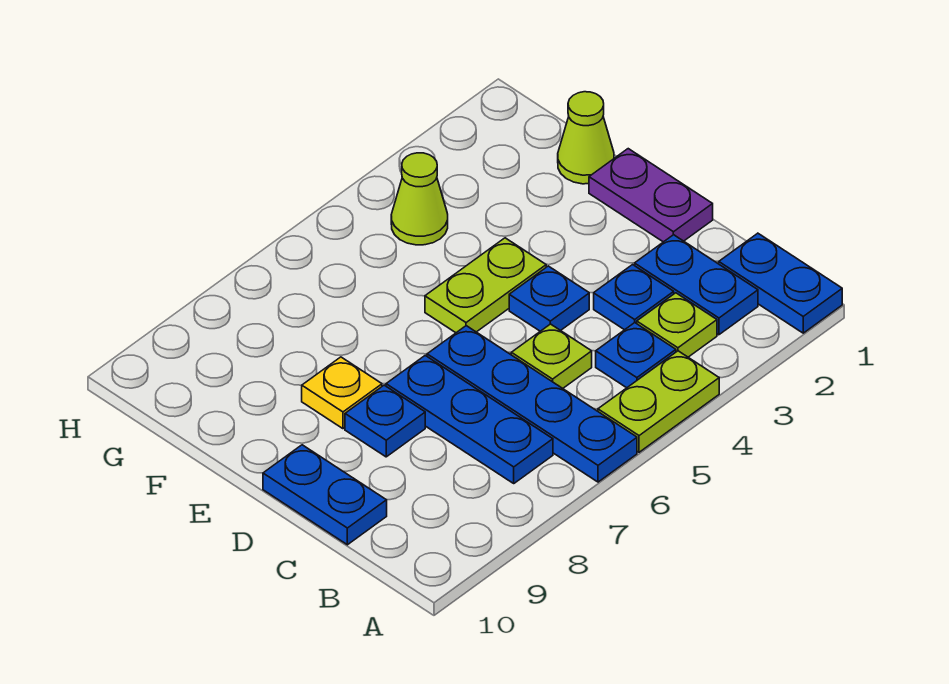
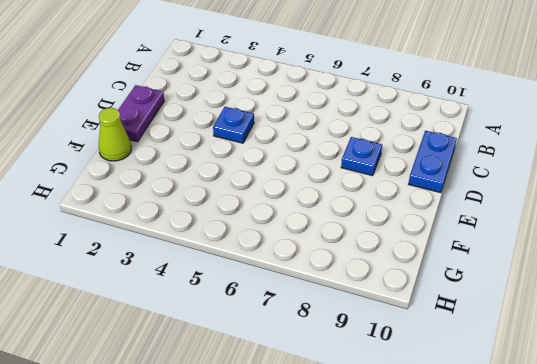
none -> blue plate A1:B1 level 1
none -> lime plate A4:A5 level 1
none -> blue plate A6:D6 level 1

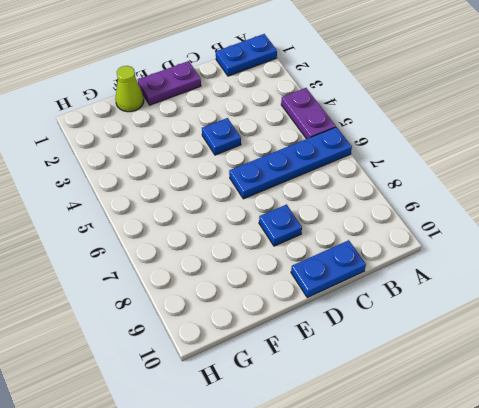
purple plate A4:A5 level 1 -> lime plate A4:A5 level 1
none -> blue plate B2:C2 level 1
none -> lime plate B3 level 1
none -> blue plate B4 level 1

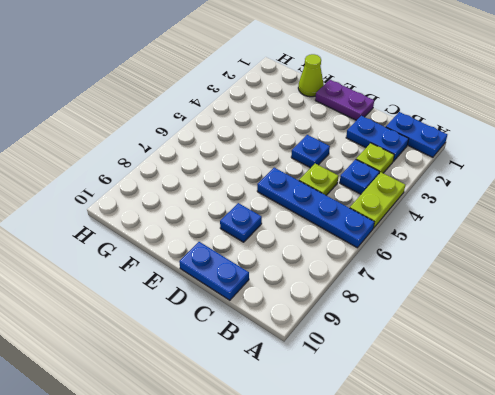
none -> blue plate B7:D7 level 1
none -> blue plate C3 level 1
none -> lime plate E4:E5 level 1

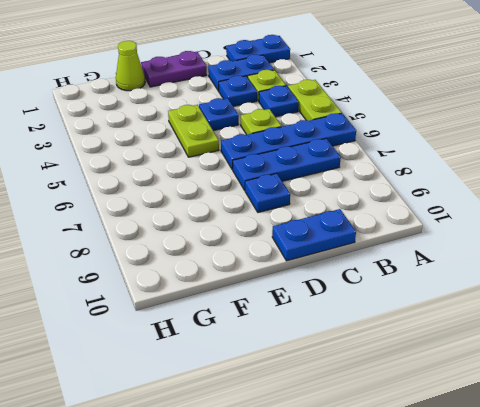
none -> yellow plate E8 level 1
none -> lime cone G4 level 1

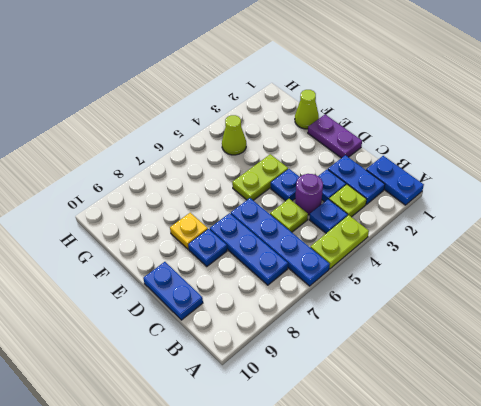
purple round brick C4 level 1 -> none

